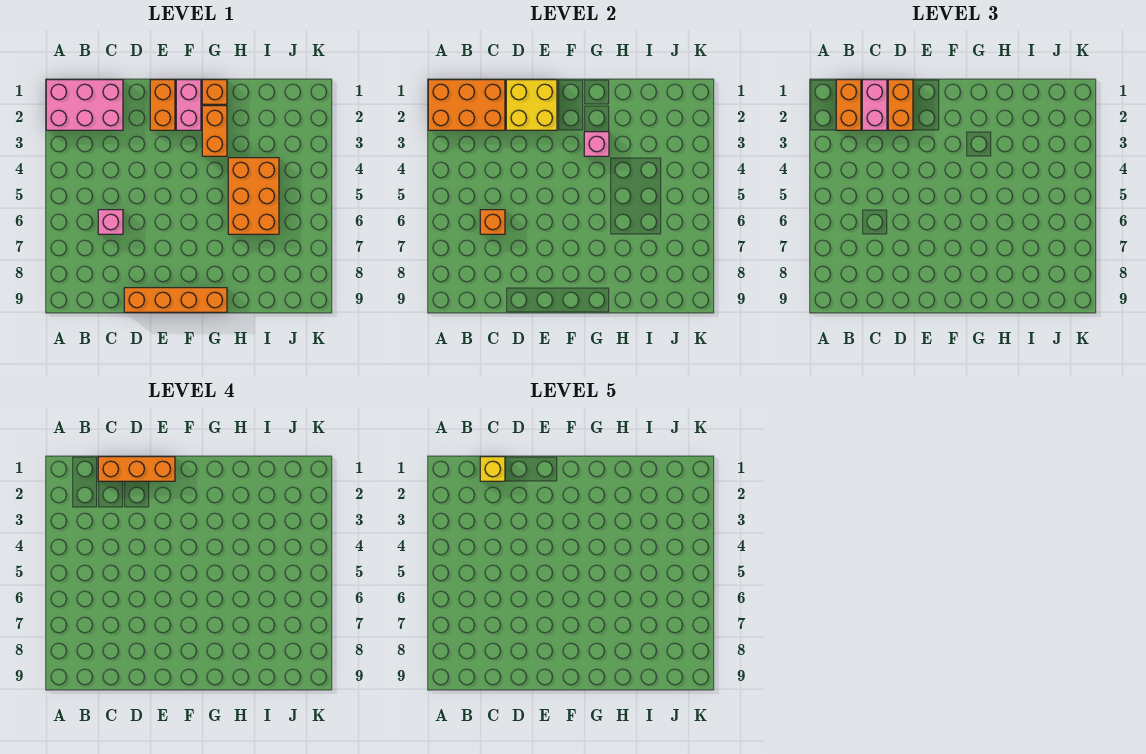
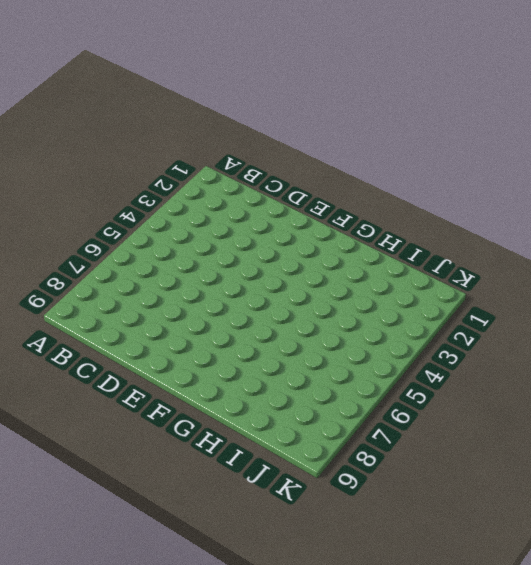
none -> pink brick A1:C2 level 1
none -> pink brick C6 level 1
none -> orange brick D9:G9 level 1

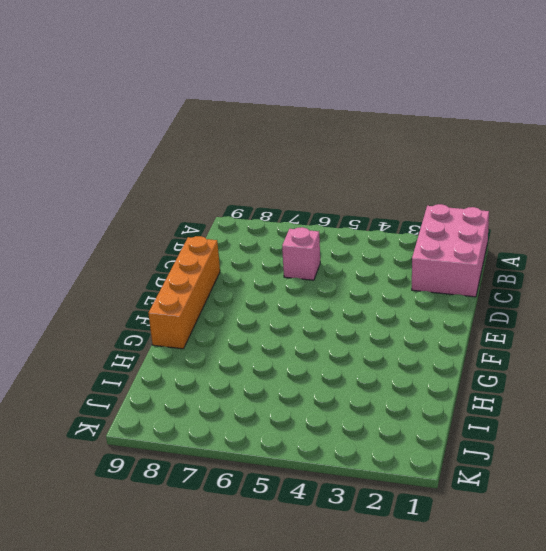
none -> orange brick E1:E2 level 1
none -> pink brick F1:F2 level 1
none -> orange brick G1 level 1

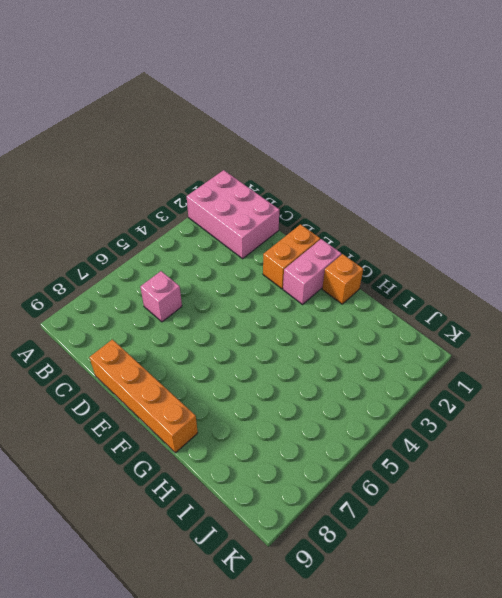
none -> orange brick G2:G3 level 1
none -> orange brick H4:I6 level 1
none -> orange brick A1:C2 level 2

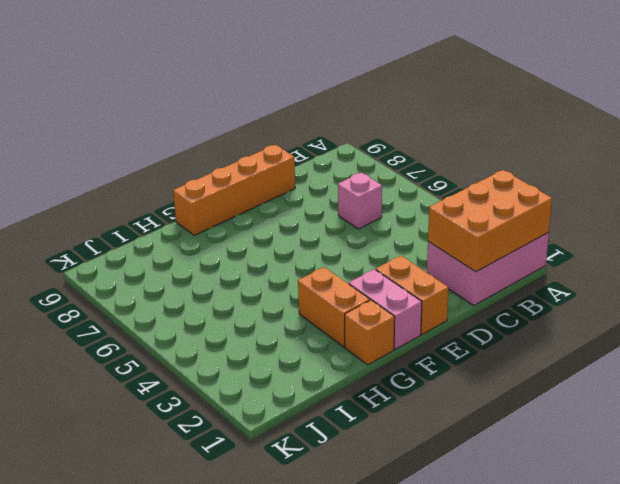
none -> orange brick H4:I6 level 1
none -> orange brick C6 level 2
none -> yellow brick D1:E2 level 2

